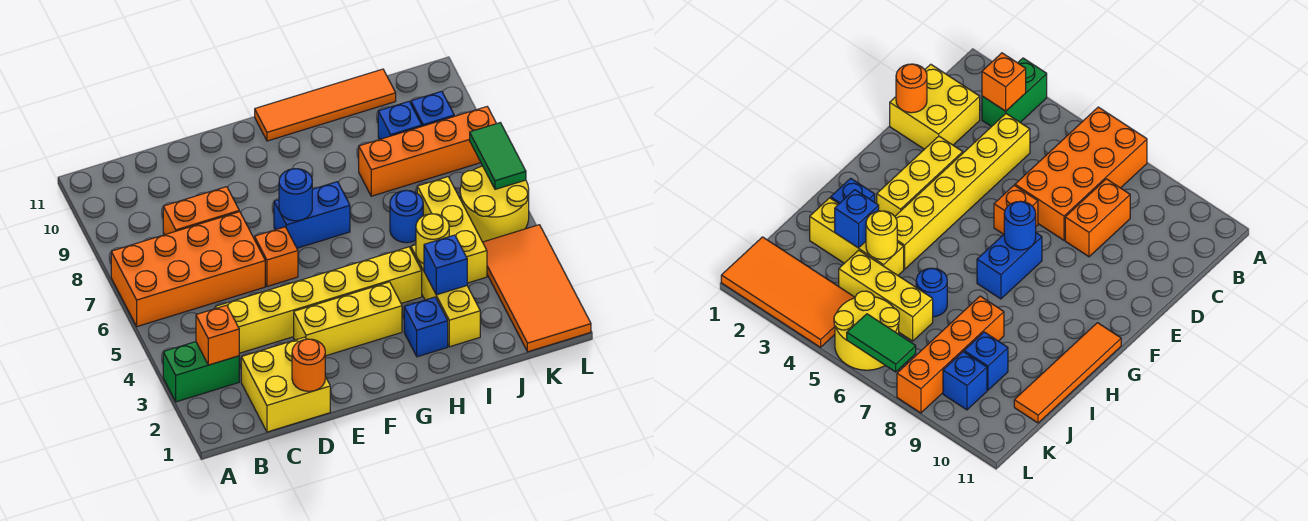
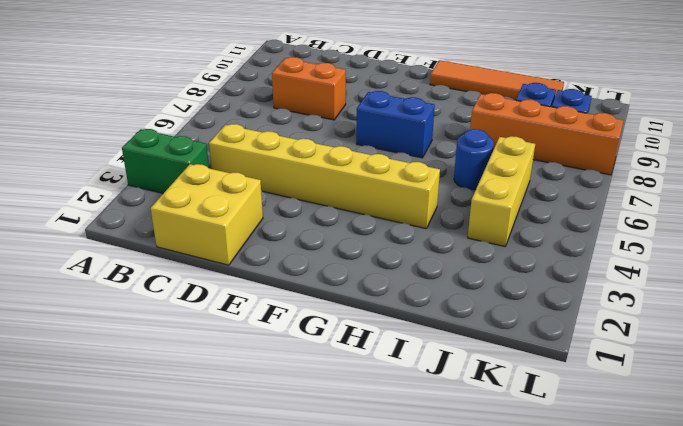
none -> orange brick A6:D7 level 1
none -> yellow brick E3:G3 level 1
none -> orange brick E6 level 1

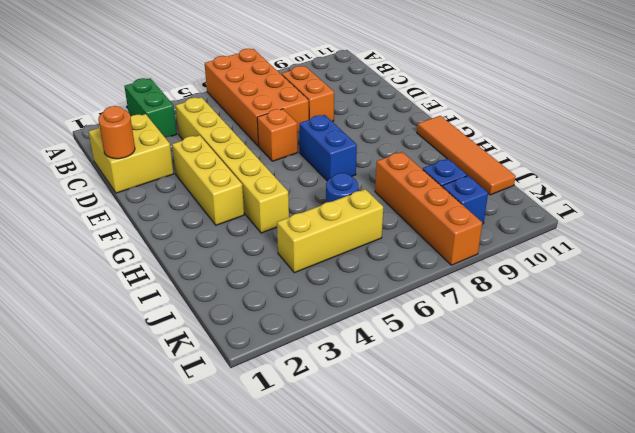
none -> blue brick H2 level 1
none -> yellow brick I2:I4 level 1
none -> orange tile K1:L4 level 1

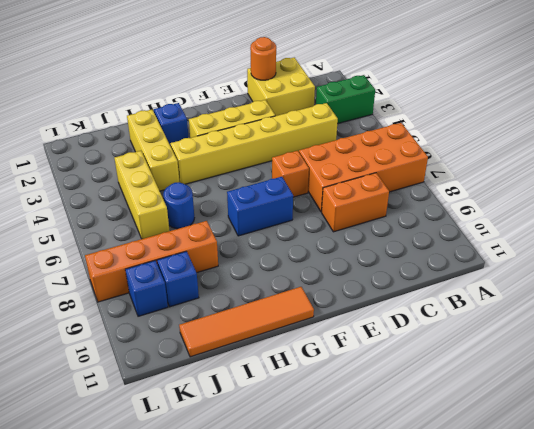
none -> orange tile K1:L4 level 1
none -> yellow round brick K5:L6 level 1
none -> orange brick B3 level 2

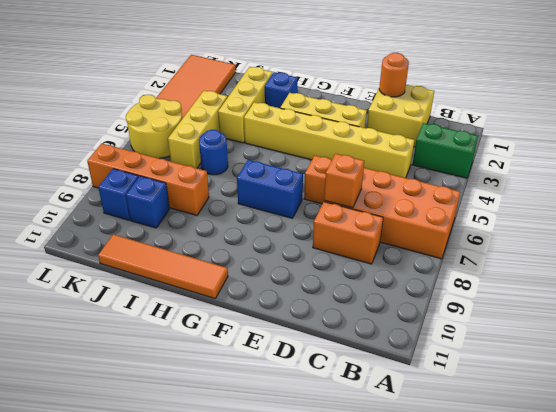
orange brick D7 level 2 -> orange brick B3 level 2
none -> blue round brick F7 level 2
none -> blue brick I3 level 2
none -> yellow round brick I4 level 2

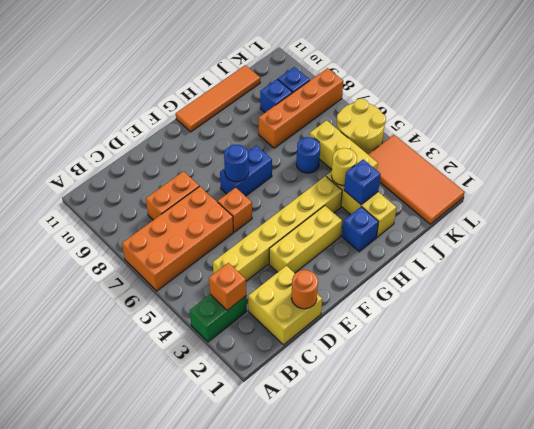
none -> green tile L6:L7 level 2

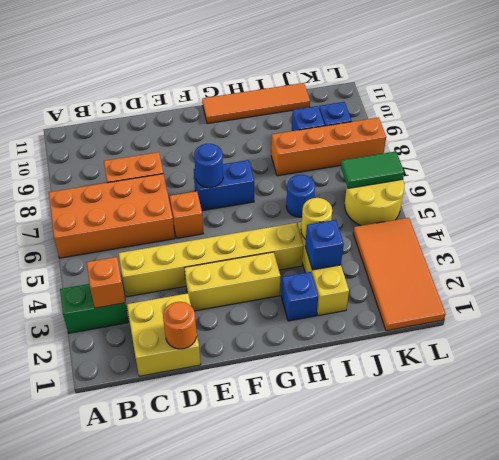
green tile K6:L6 level 2 -> green tile L6:L7 level 2
none -> yellow brick J4:J6 level 1

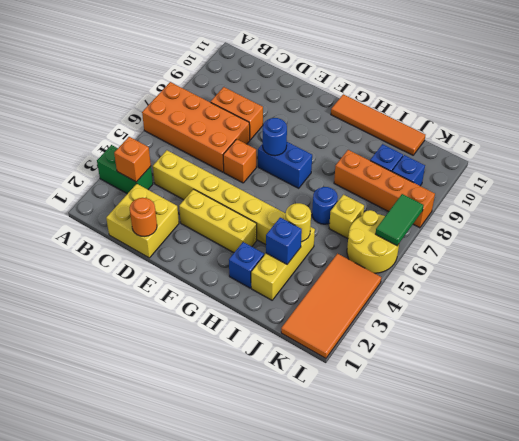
yellow brick J6 level 1 -> yellow brick J4:J6 level 1

